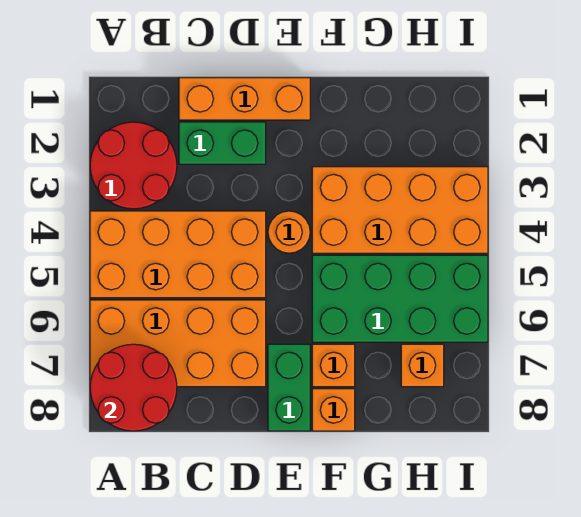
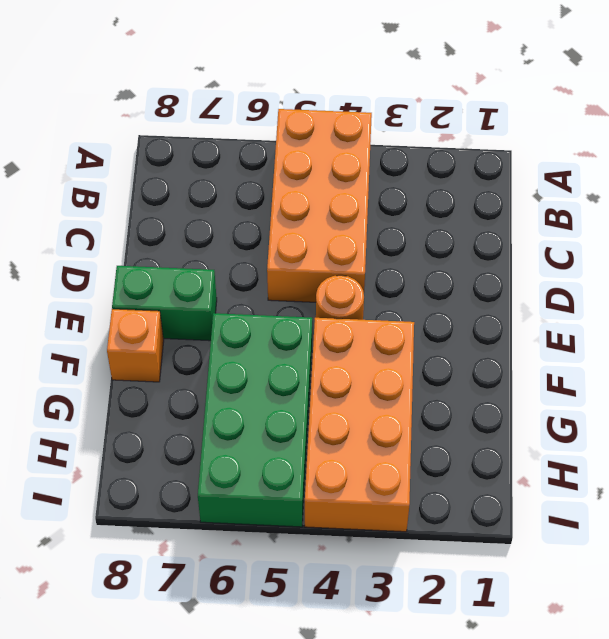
none -> red round brick A2:B3 level 1
none -> orange brick A6:D7 level 1
none -> orange brick C1:E1 level 1

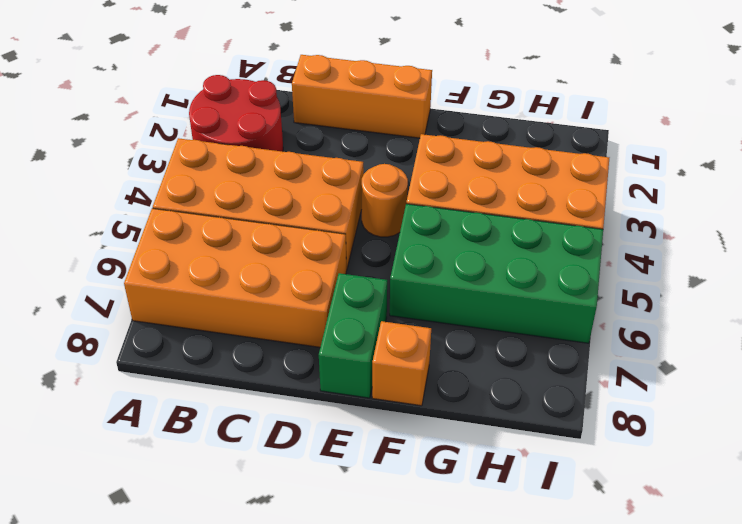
none -> green brick C2:D2 level 1
none -> orange brick F7 level 1
none -> orange brick H7 level 1

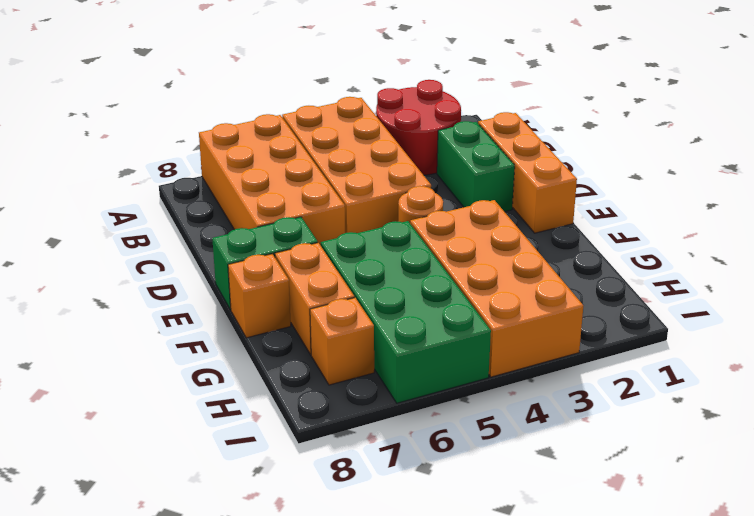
orange brick F7:G7 level 1 -> orange brick F7 level 1
none -> red round brick A7:B8 level 2

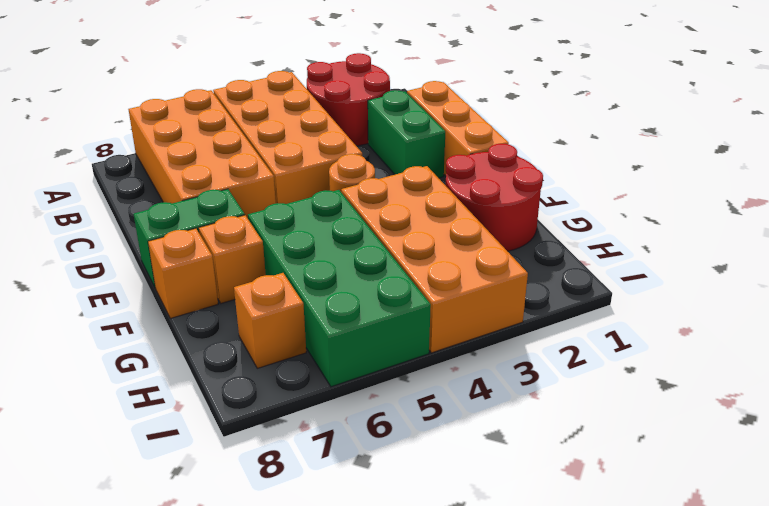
red round brick F1:G2 level 1 -> red round brick A7:B8 level 2

